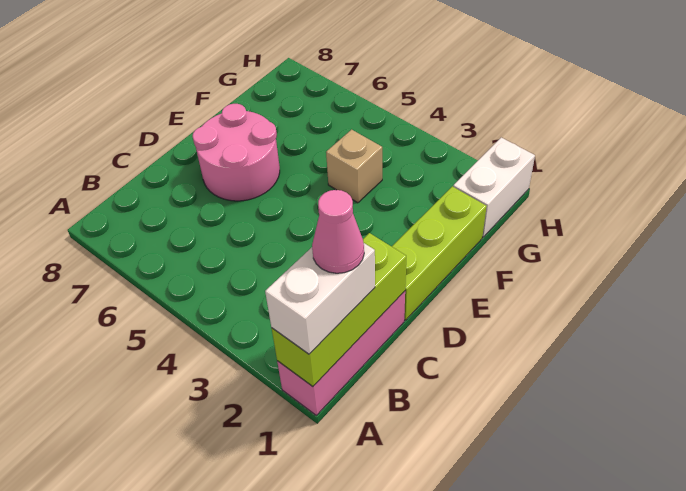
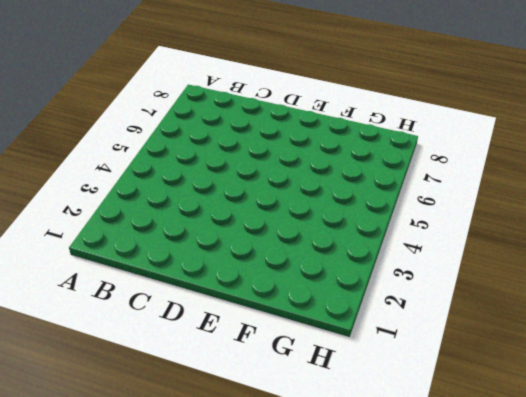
none -> pink brick A1:C1 level 1
none -> lime brick D1:F1 level 1

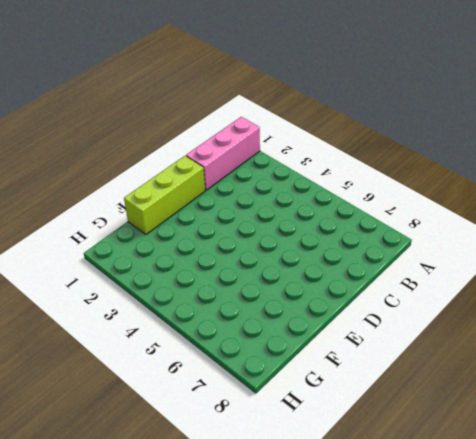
none -> pink round brick D6:E7 level 1
none -> tan brick F4 level 1

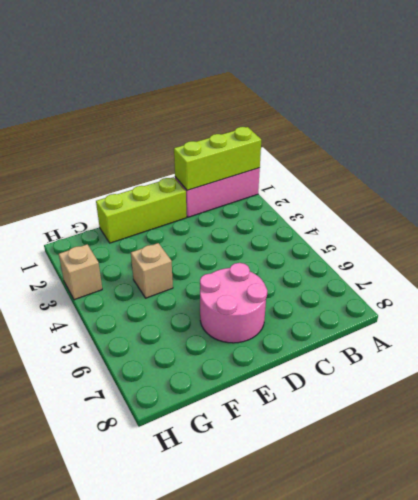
tan brick H3 level 1 -> none
none -> white brick G1:H1 level 1
none -> white brick A1:B1 level 3

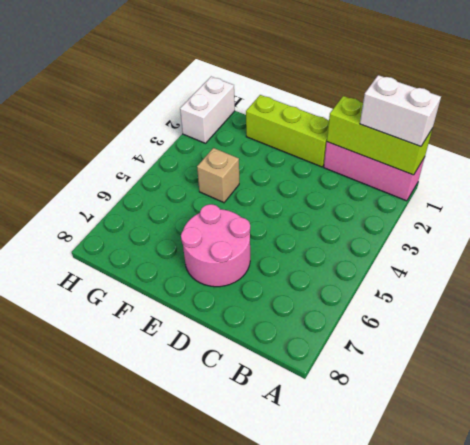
white brick H1:H2 level 1 -> white brick G1:H1 level 1
none -> pink cone B1 level 4

